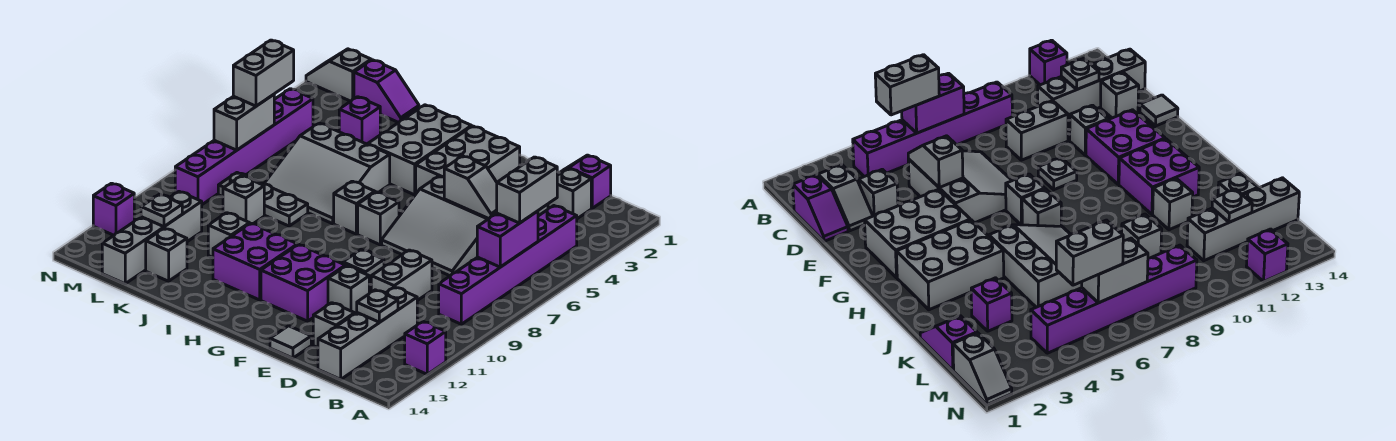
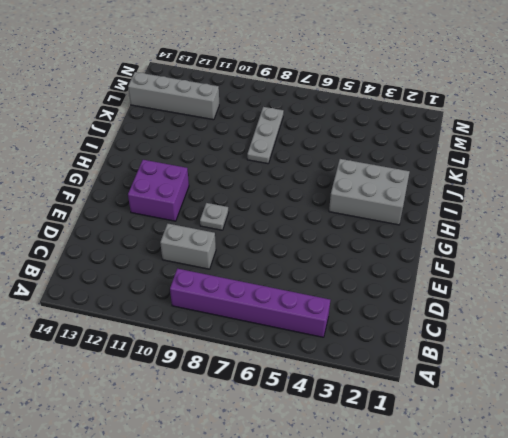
none -> purple brick A12 level 1
none -> purple slope C1:D1 level 1 top C
none -> grey slope C2:D2 level 1 top C
none -> grey brick C11:C14 level 1

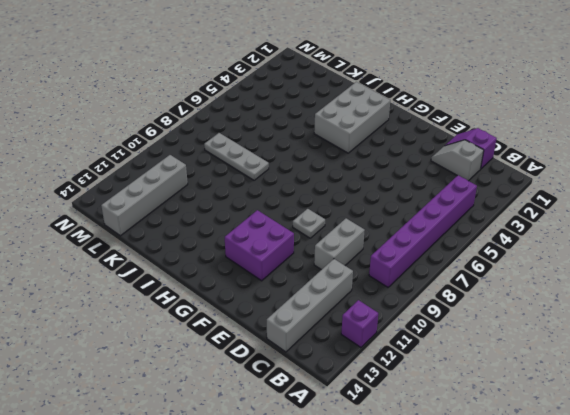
none -> grey brick D3 level 1
none -> grey slope D5:F7 level 1 top 5
none -> grey brick D13 level 1
none -> grey brick E11 level 1

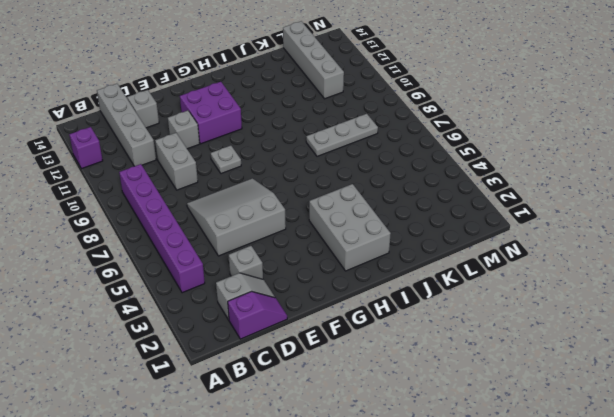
none -> grey tile E14 level 1
none -> grey brick F2:G4 level 1
none -> grey brick G7 level 1
none -> grey brick H7 level 1

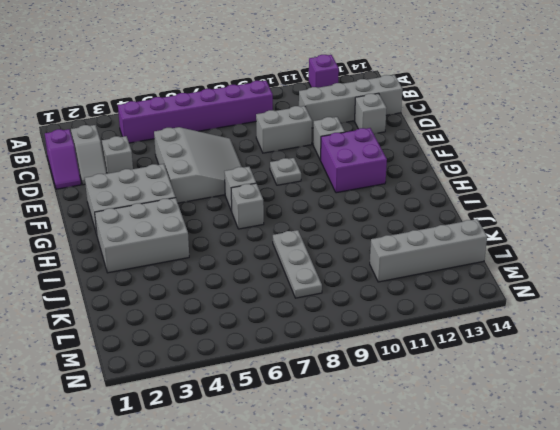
none -> grey tile E14 level 1
none -> purple brick H11:I12 level 1
none -> grey slope I5:K7 level 1 top 5
none -> grey brick J11 level 1

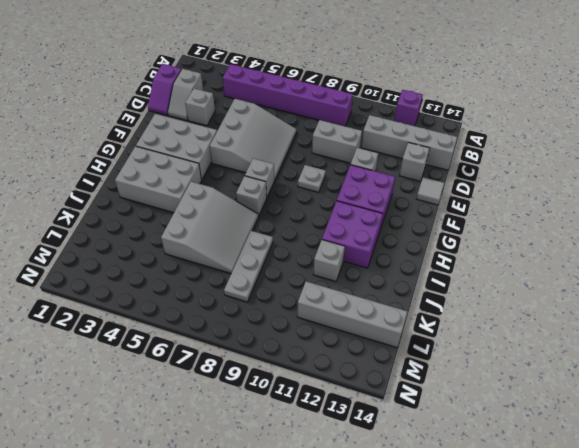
none -> purple slope K1:L1 level 1 top L
none -> purple brick K3 level 1
none -> grey brick K9 level 1
none -> grey brick K13 level 1

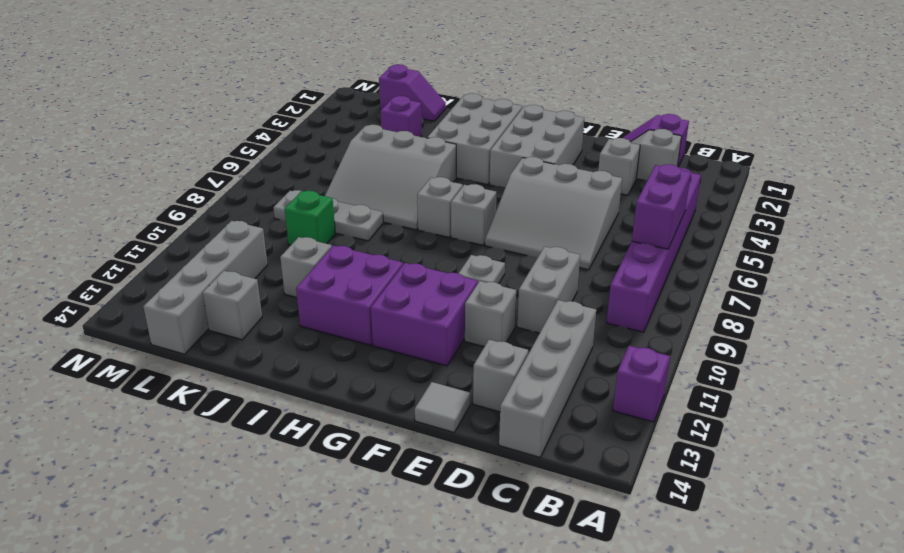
green brick K9 level 1 -> grey brick K9 level 1
none -> grey slope M1:N1 level 1 top M
none -> purple brick M4:M9 level 1
none -> purple brick N12 level 1
none -> grey plate C12 level 2

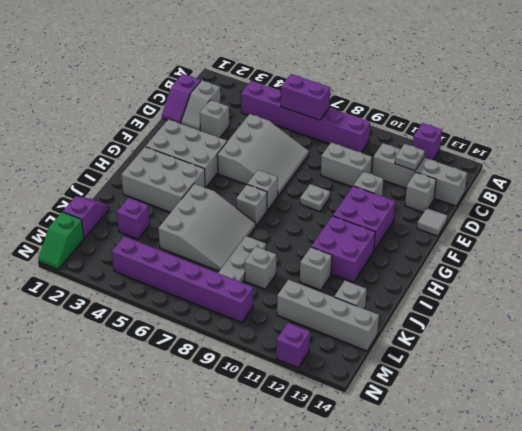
green slope M1:N1 level 1 top M -> grey slope M1:N1 level 1 top M
none -> grey slope D5:E5 level 2 top E
none -> grey plate L12 level 2
none -> grey brick M6:M7 level 2
none -> grey brick B5:B6 level 3

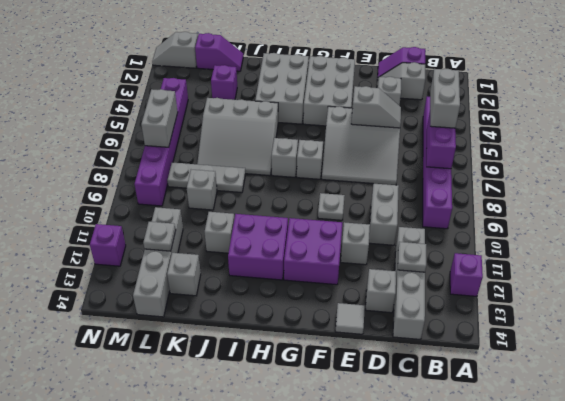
none -> grey brick M5:M6 level 3

